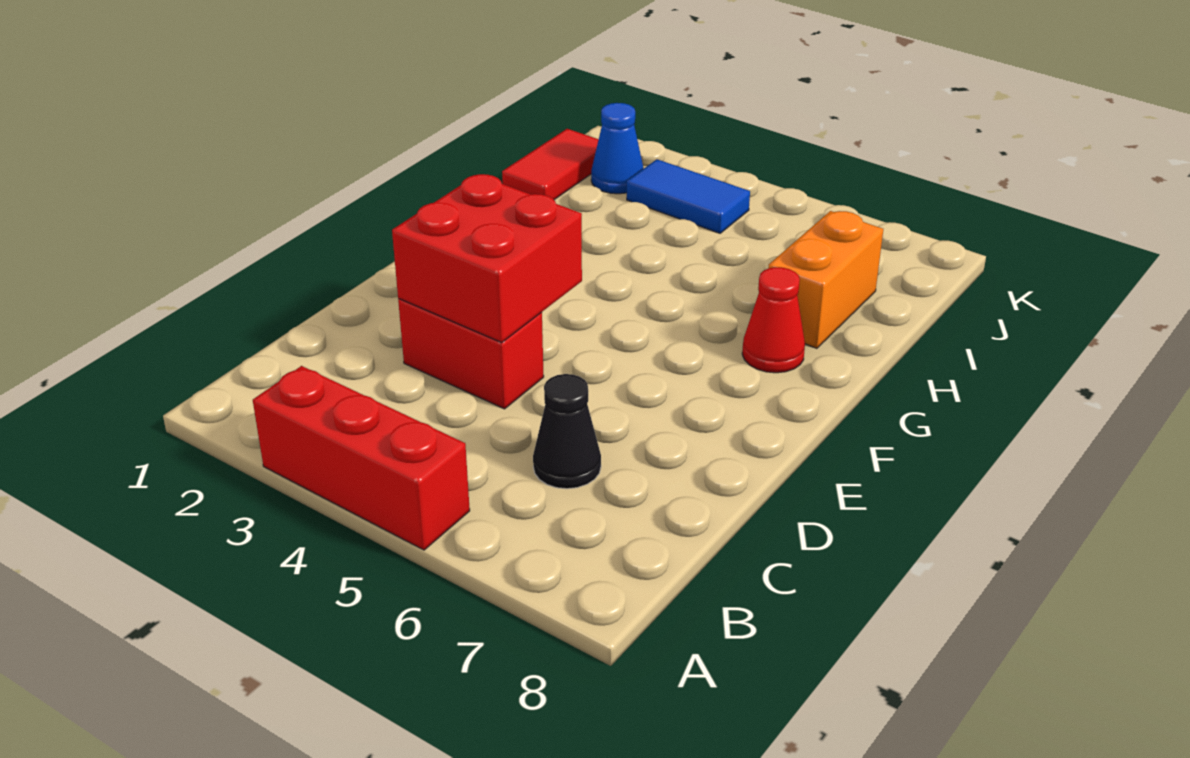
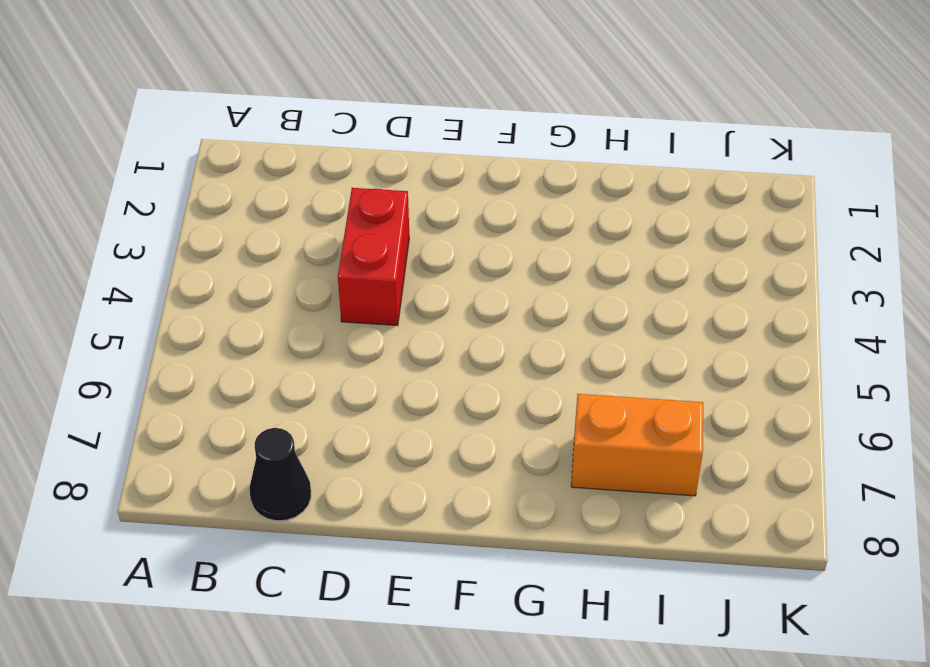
black cone C8 level 1 -> black cone C6 level 1
none -> red brick A3:A5 level 1
none -> red cone G7 level 1

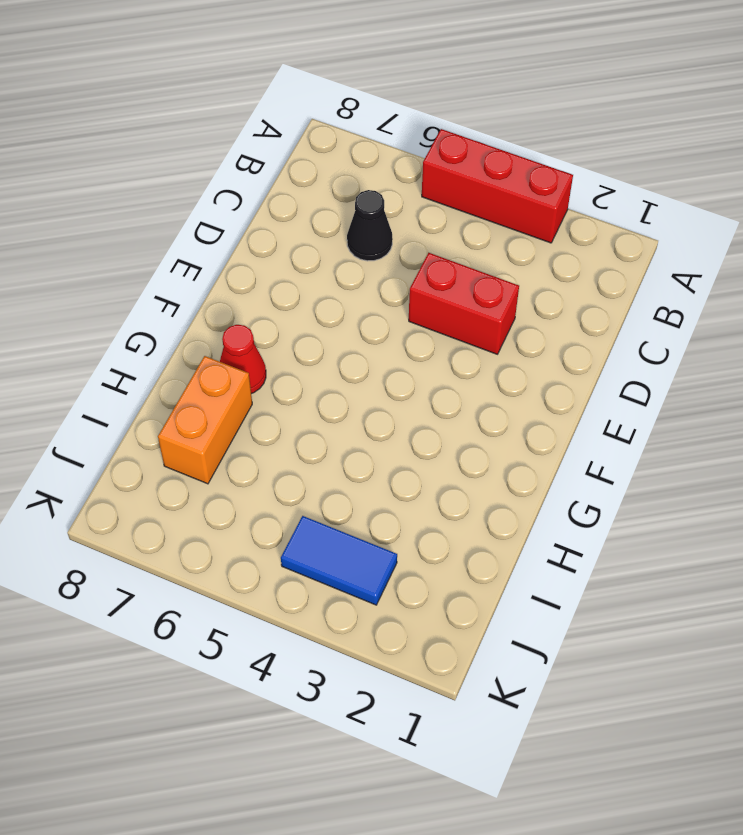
none -> red tile I1:J1 level 1
none -> blue cone J2 level 1

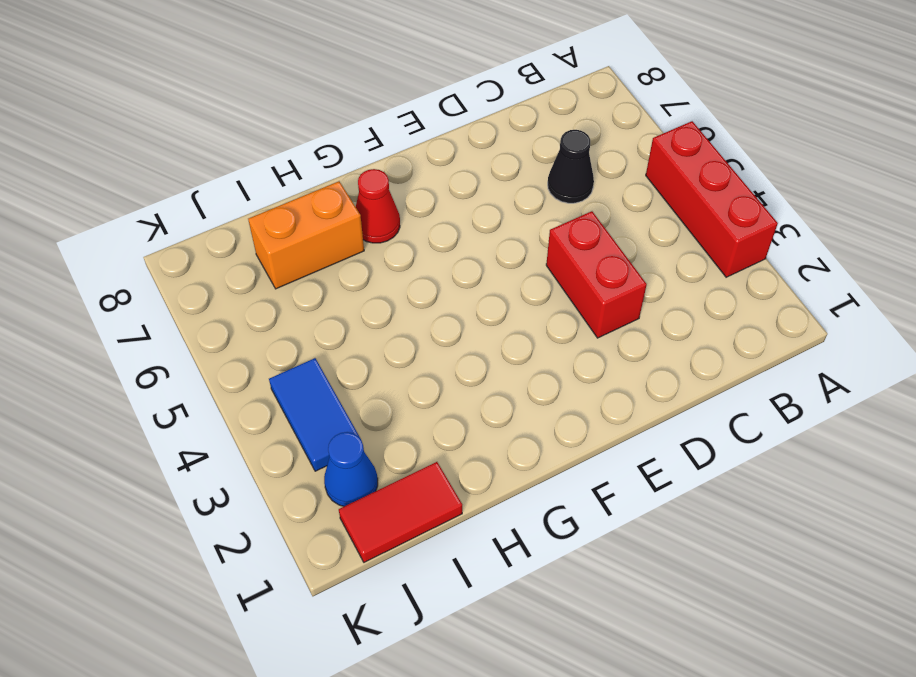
none -> red brick D3:E4 level 2

